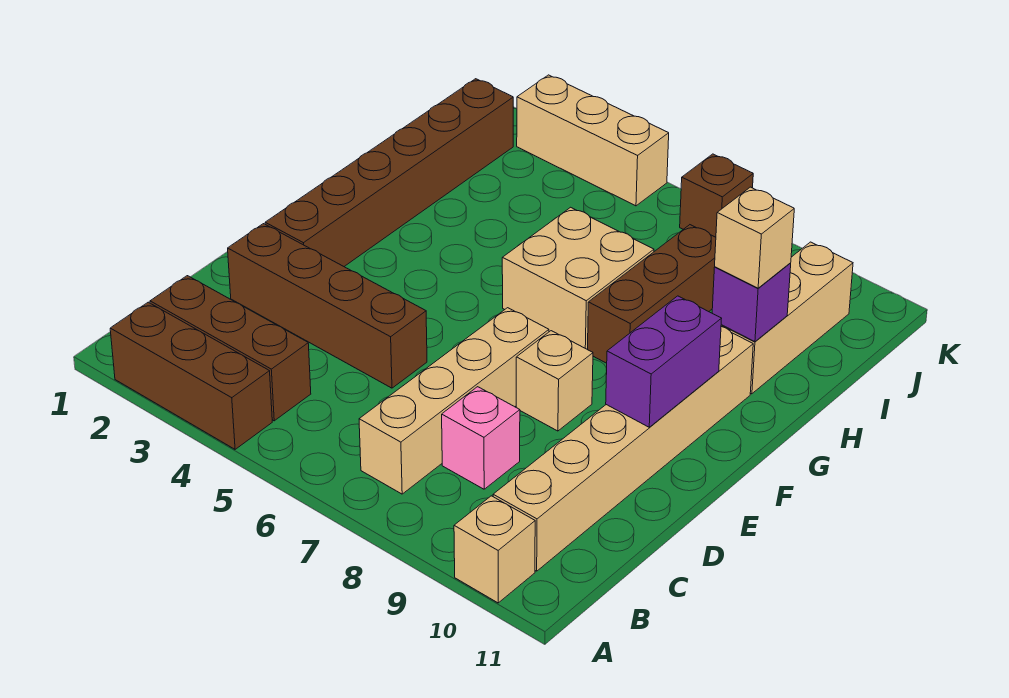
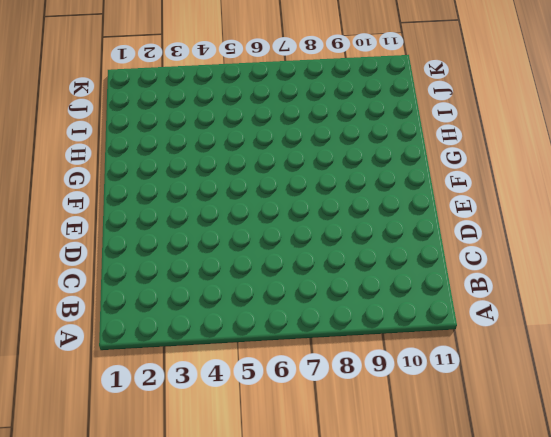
none -> brown brick A2:A4 level 1
none -> tan brick A10 level 1
none -> brown brick B2:B4 level 1

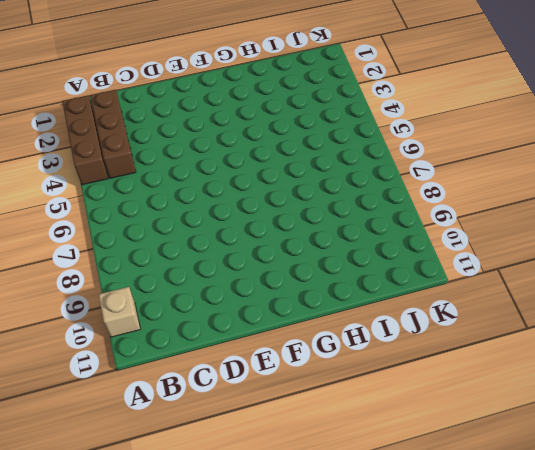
none -> tan brick B7:E7 level 1
none -> tan brick B10:G10 level 1
none -> pink brick C8 level 1

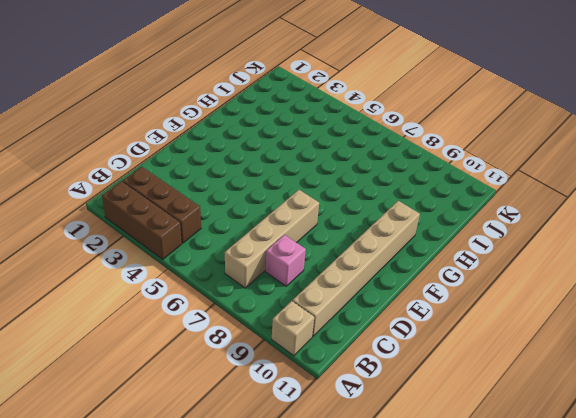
none -> brown brick D2:D5 level 1
none -> brown brick E2:J2 level 1
none -> tan brick E8 level 1

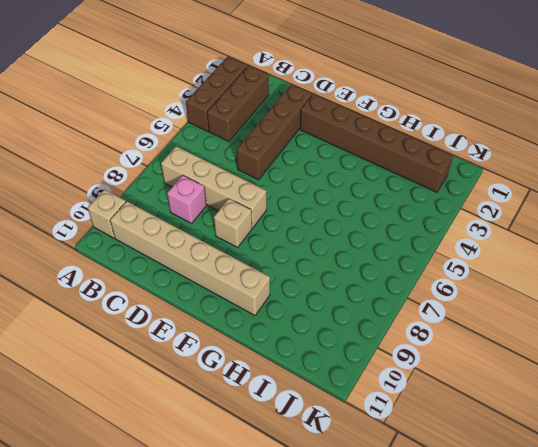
none -> tan brick G6:H7 level 1
none -> brown brick G8:I8 level 1
none -> tan brick H10:J10 level 1

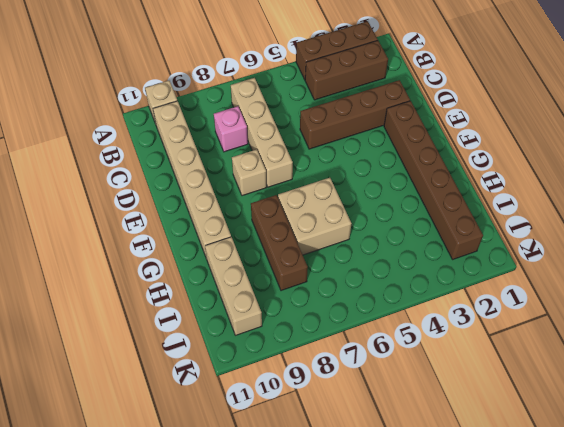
none -> tan brick K3:K5 level 1
none -> brown brick K7 level 1
none -> purple brick E10:F10 level 2

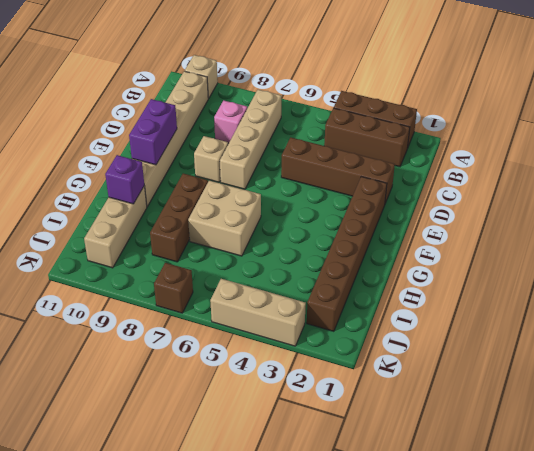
none -> tan brick H10 level 3

